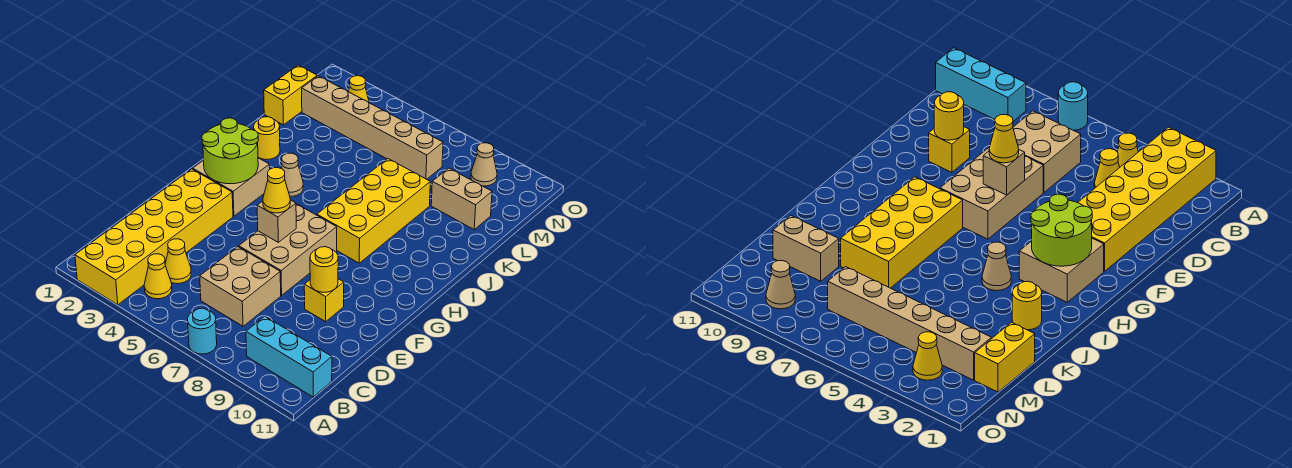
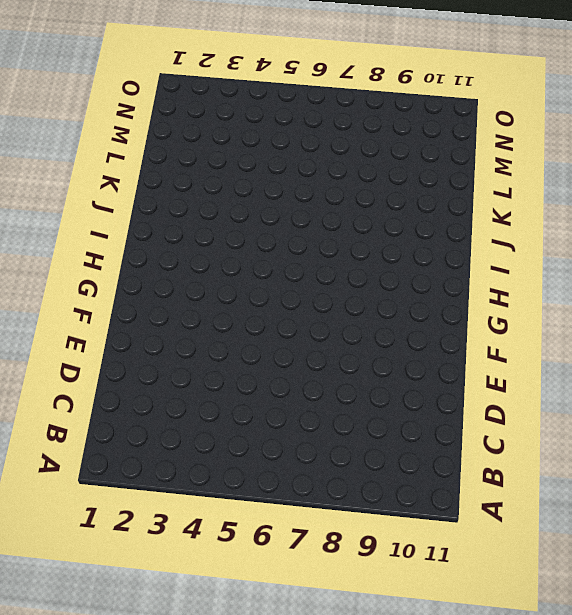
none -> yellow brick A2:F3 level 1
none -> cyan round brick A7 level 1
none -> yellow cone B4 level 1

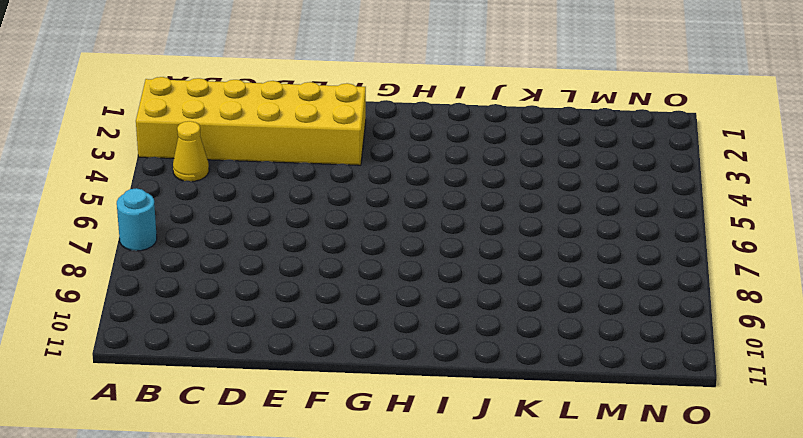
none -> cyan brick B9:B11 level 1
none -> yellow cone C4 level 1
none -> tan brick C6:D7 level 1

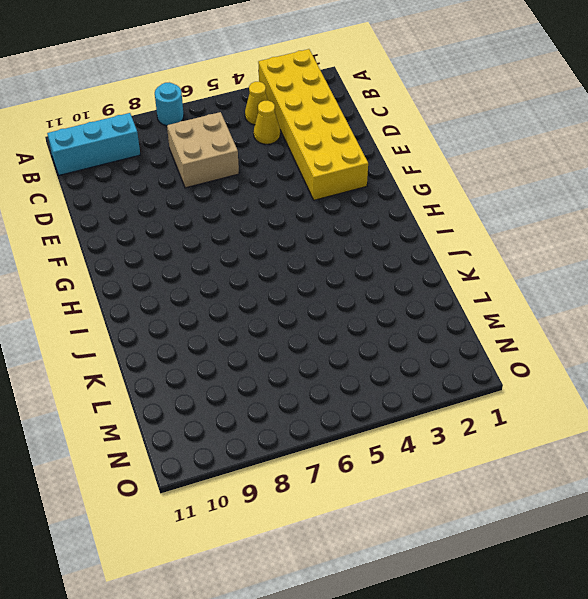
none -> tan brick E6:G7 level 1
none -> yellow brick E9 level 1
none -> tan brick G2:H3 level 1

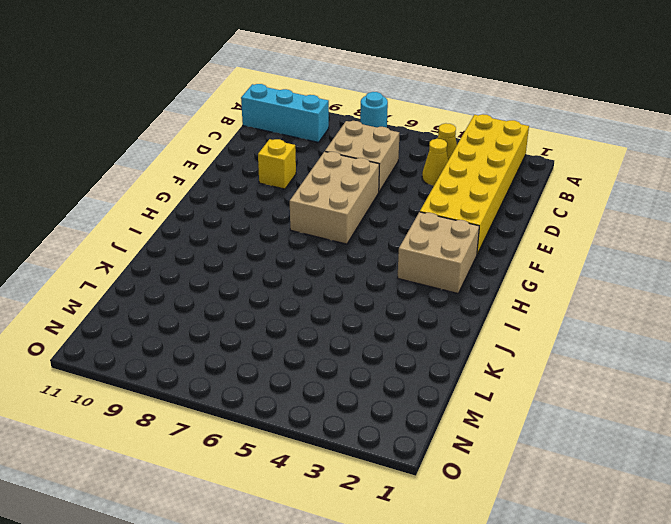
none -> yellow brick H7:K8 level 1
none -> tan cone I4 level 1
none -> yellow round brick J2 level 1

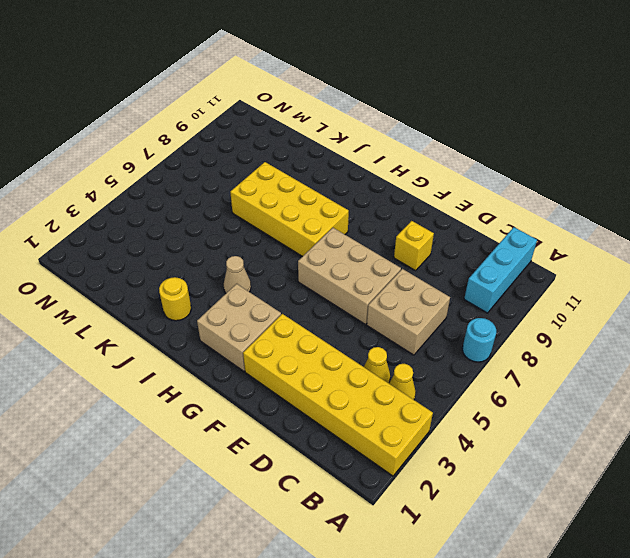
none -> yellow brick L1:M1 level 1
none -> tan brick L9:L10 level 1
none -> tan brick M2:M7 level 1

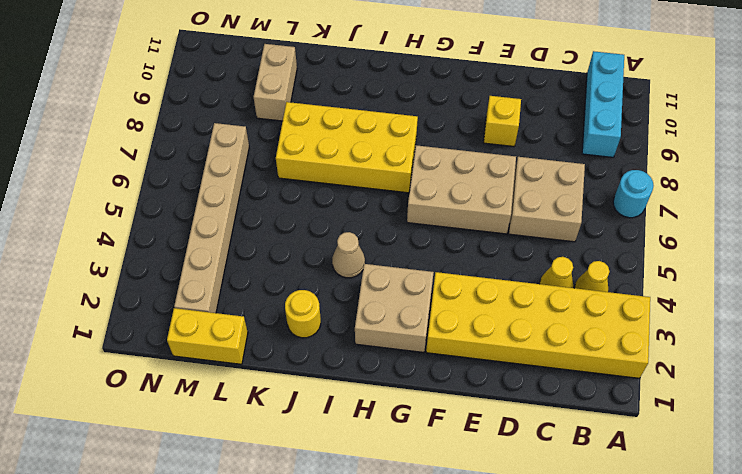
none -> yellow cone N3 level 1
none -> tan cone N9 level 1
none -> yellow round brick E9 level 2

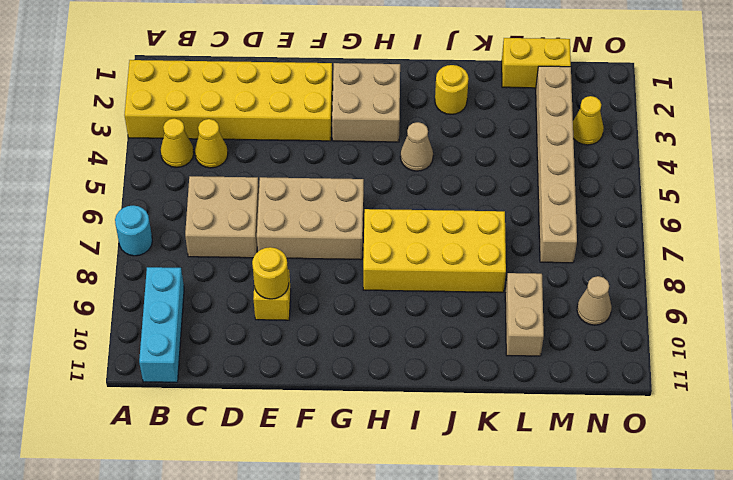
none -> tan brick F6 level 2
none -> lime round brick G2:H3 level 2
none -> yellow cone F6 level 3

